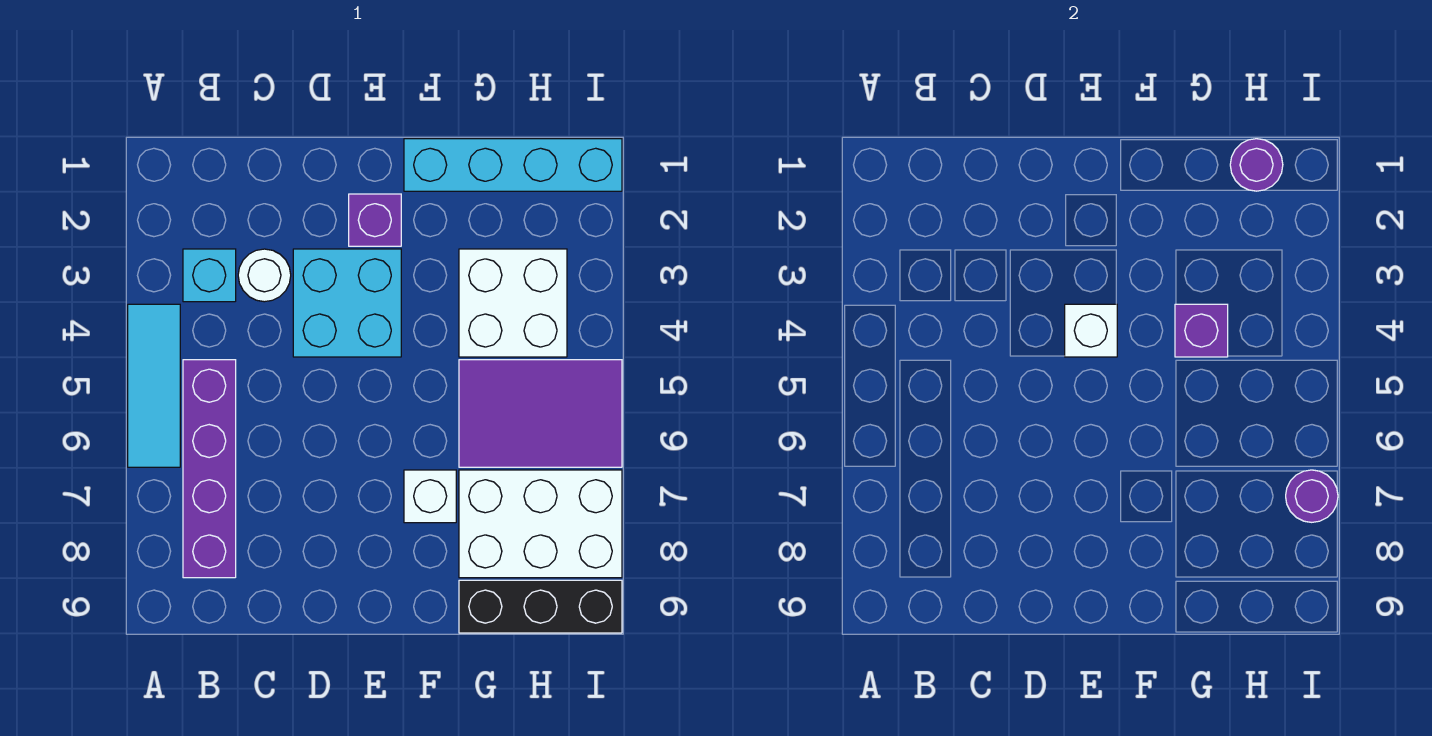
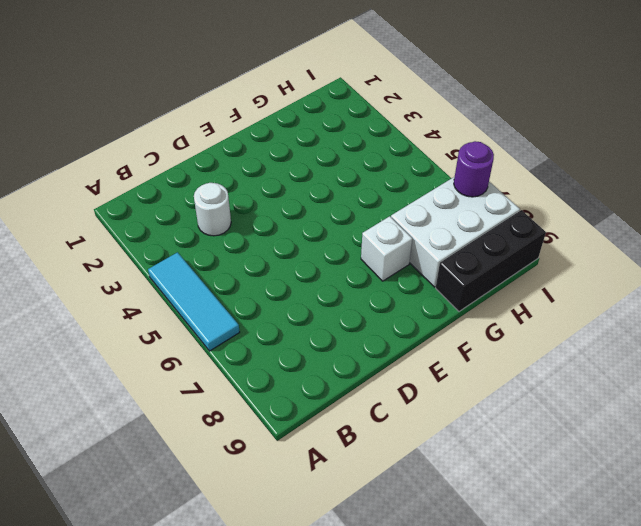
none -> cyan brick B3 level 1
none -> purple brick B5:B8 level 1
none -> cyan brick D3:E4 level 1

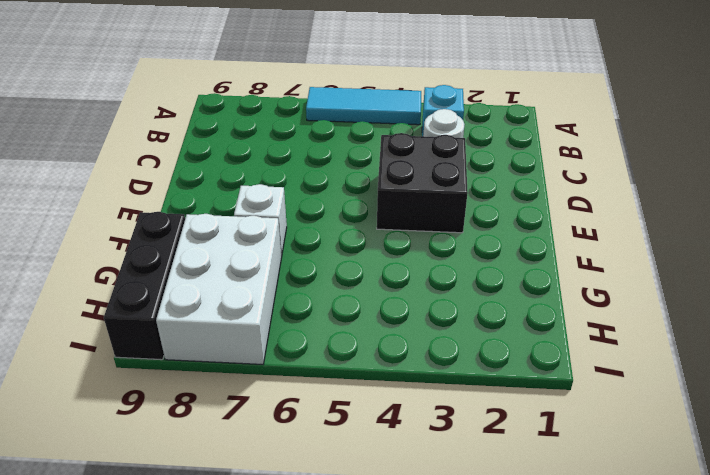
black brick D3:E4 level 1 -> cyan brick D3:E4 level 1
none -> purple brick B5:B8 level 1
none -> purple brick E2 level 1
none -> cyan brick F1:I1 level 1

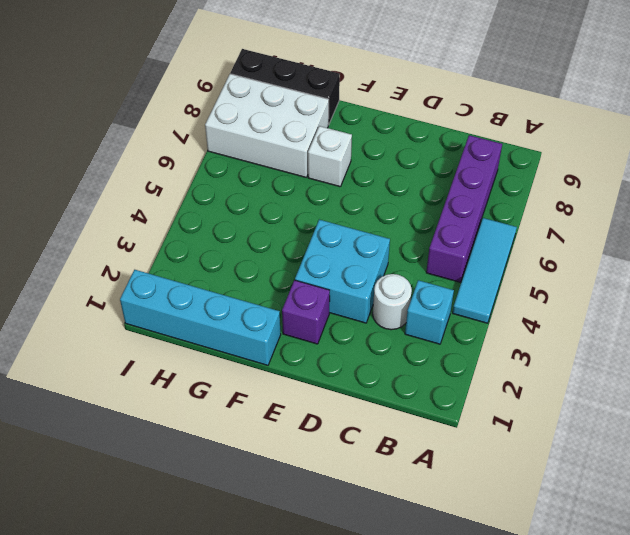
none -> white brick G3:H4 level 1
none -> purple tile G5:I6 level 1
none -> white brick E4 level 2

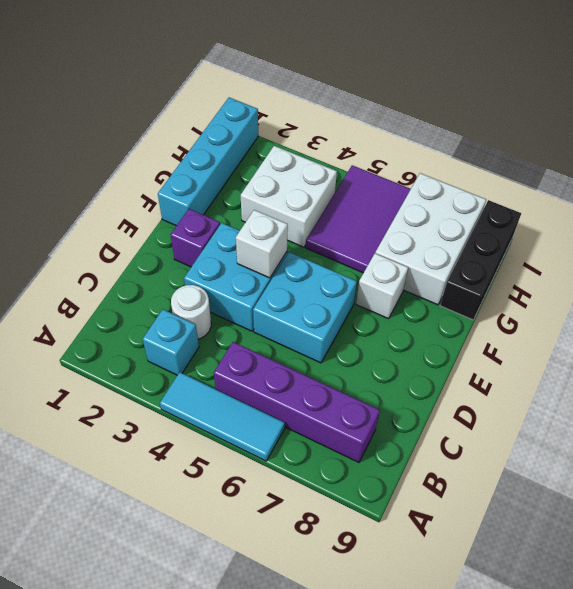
cyan brick D5:E6 level 1 -> none
none -> purple brick G4 level 2
none -> purple round brick H1 level 2
none -> purple round brick I7 level 2

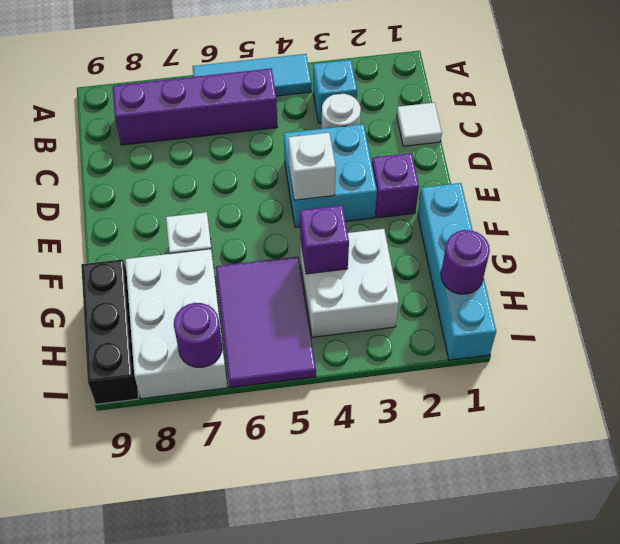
white tile C1 level 1 -> none

